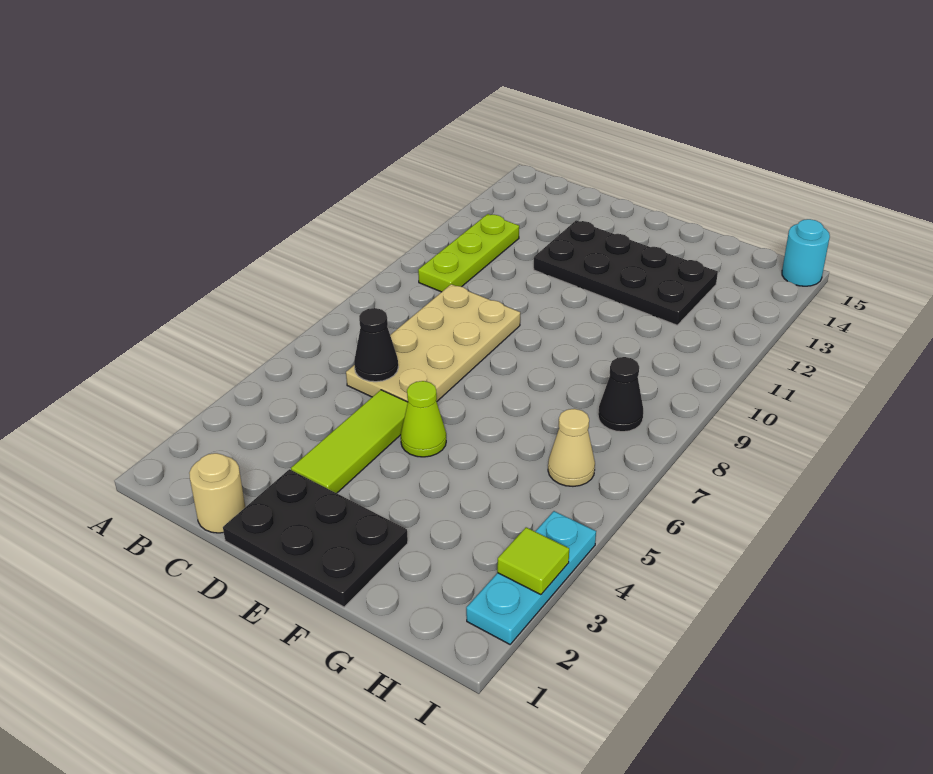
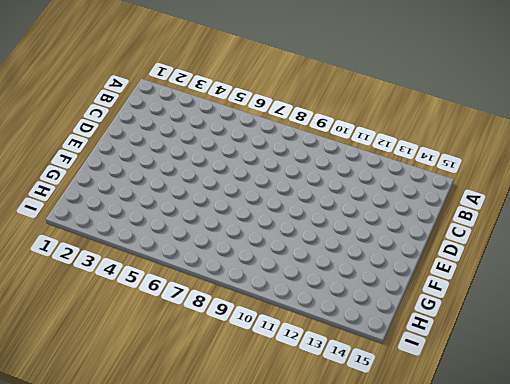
none -> lime plate B10:B12 level 1
none -> tan round brick C1 level 1
none -> tan plate C6:D9 level 1

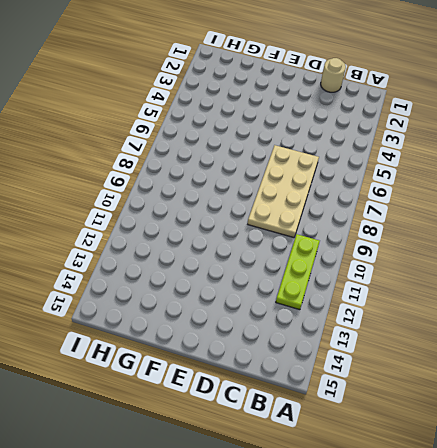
none -> black plate D1:F2 level 1
none -> lime tile D3:D5 level 1
none -> black plate D12:G13 level 1

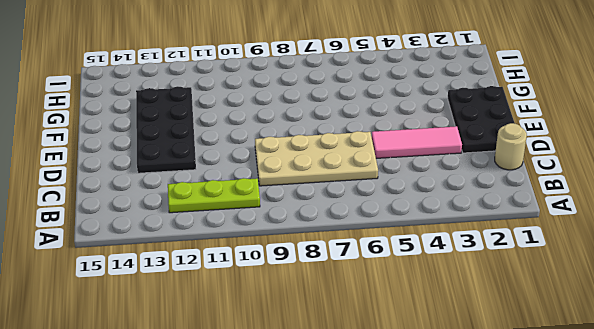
pink tile D3:D5 level 1 -> lime tile D3:D5 level 1
none -> lime cone E5 level 1
none -> tan cone H6 level 1
none -> black cone H8 level 1

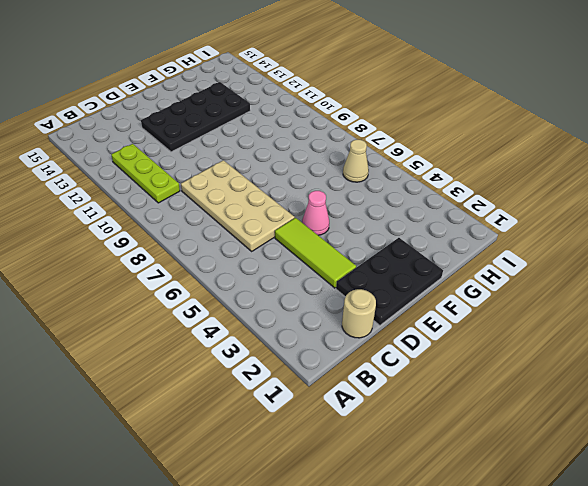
pink cone E5 level 1 -> lime cone E5 level 1
none -> black cone H8 level 1
none -> cyan plate I2:I4 level 1
none -> cyan round brick I15 level 1

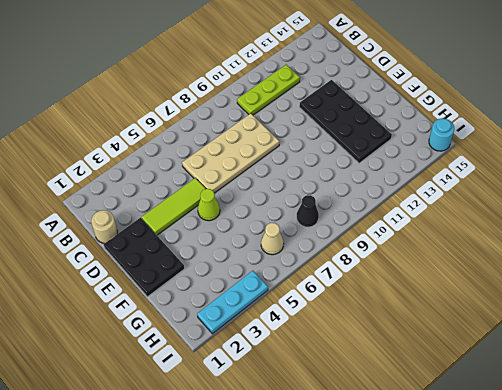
none -> black cone C6 level 2
none -> lime tile I3 level 2

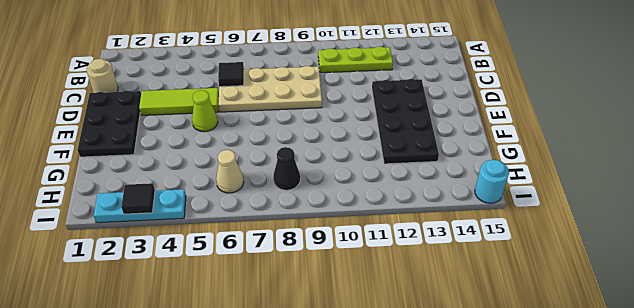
black tile C6 level 2 -> black cone C6 level 2
black tile I3 level 2 -> lime tile I3 level 2

